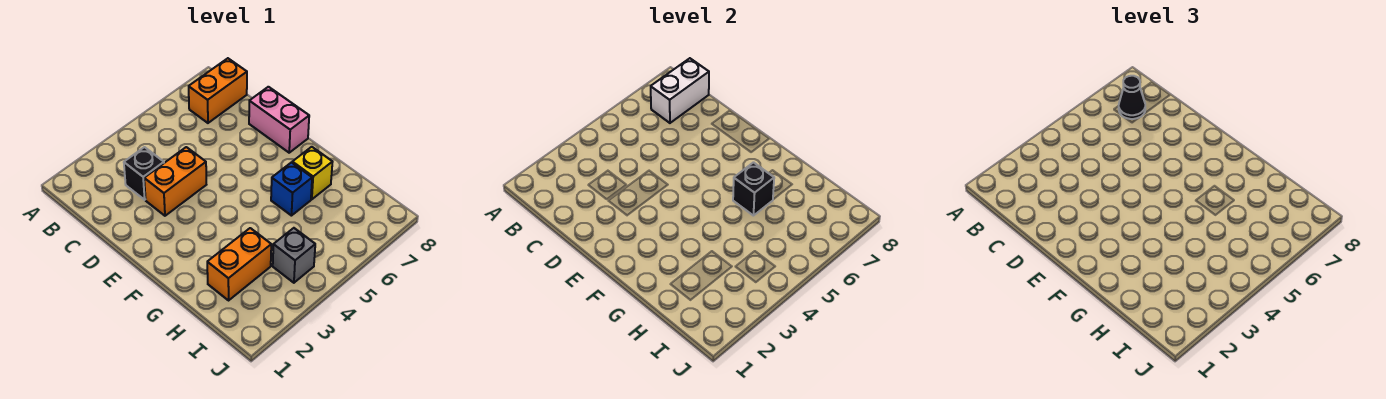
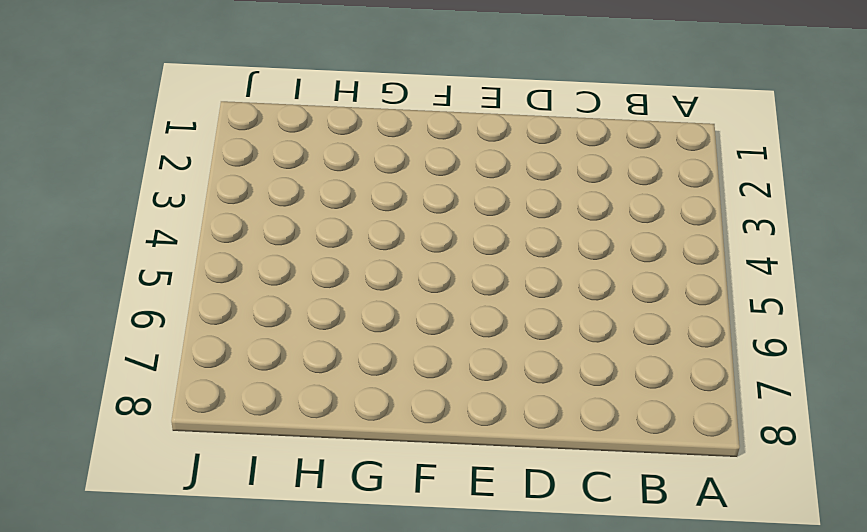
none -> orange brick B7:B8 level 1
none -> black brick C3 level 1

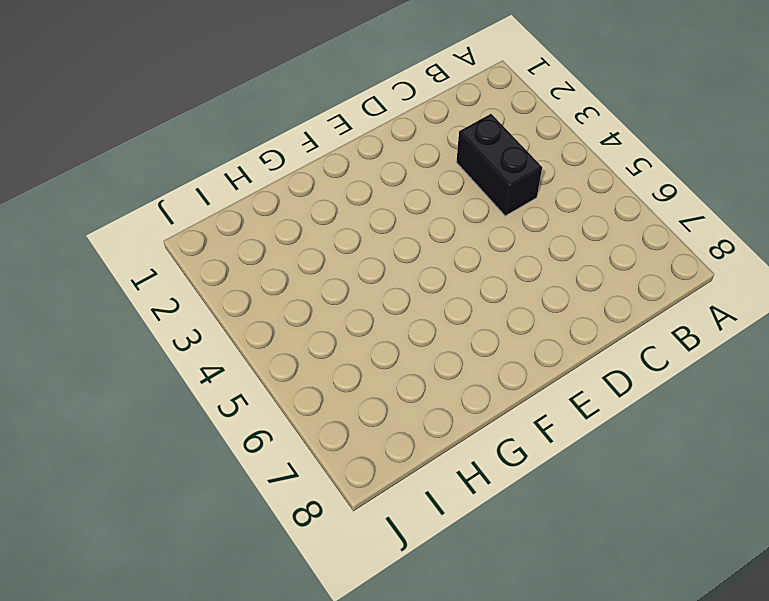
black brick C3:C4 level 1 -> black brick C3 level 1
none -> orange brick B7:B8 level 1
none -> orange brick D3:D4 level 1

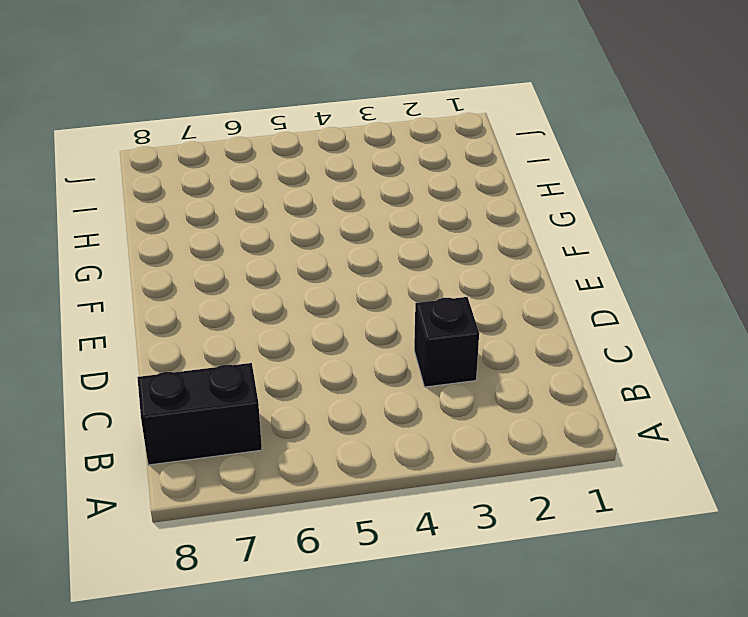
black brick B7:B8 level 1 -> orange brick B7:B8 level 1
none -> orange brick D3:D4 level 1
none -> pink brick D8:E8 level 1

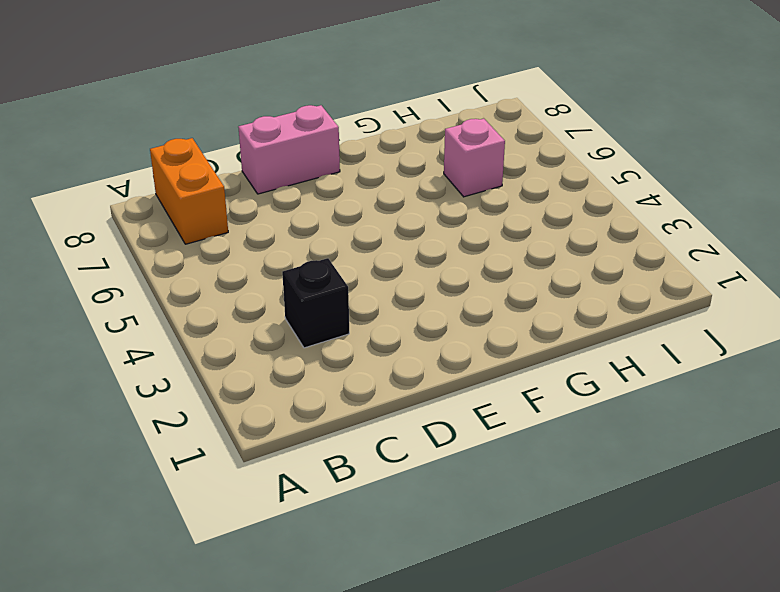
pink brick H6 level 1 -> none
none -> orange brick D3:D4 level 1
none -> blue brick G6 level 1

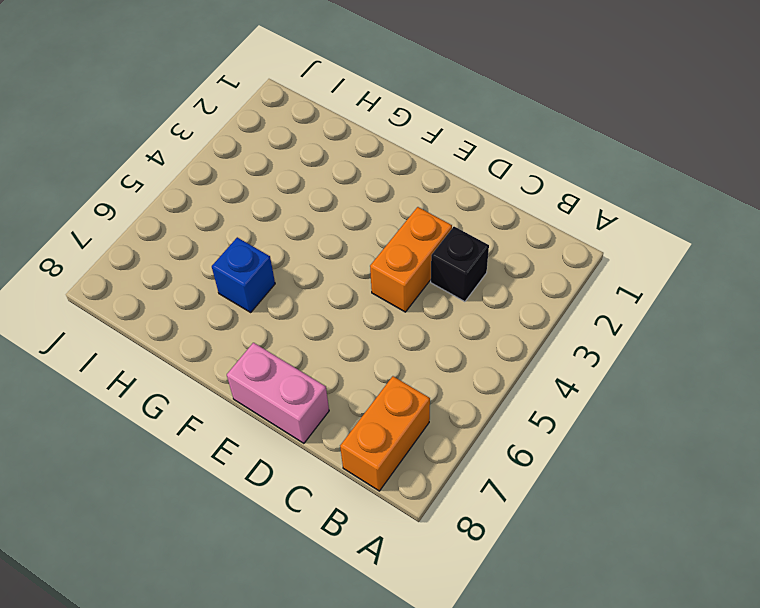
none -> yellow brick G7 level 1
none -> orange brick H2:H3 level 1

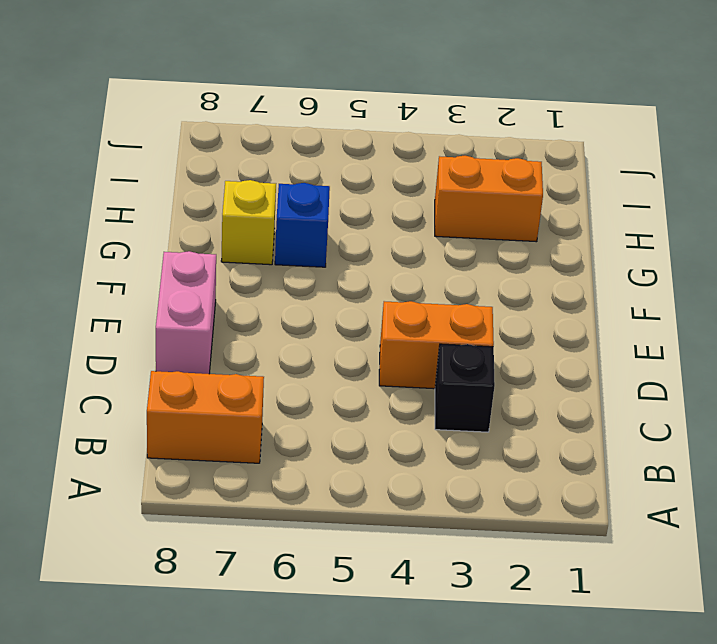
none -> grey brick I4 level 1
none -> white brick B7:B8 level 2

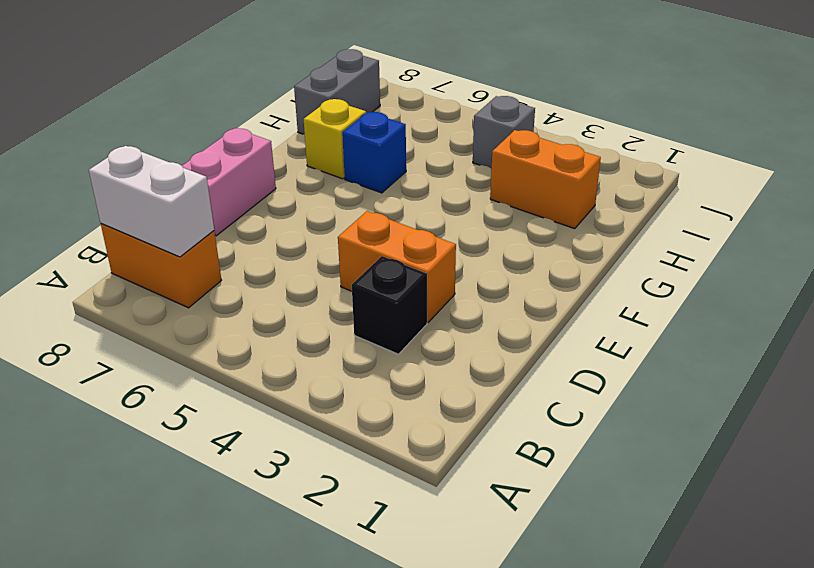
grey brick H8:I8 level 1 -> none
none -> black brick G6 level 2
none -> black cone B7 level 3

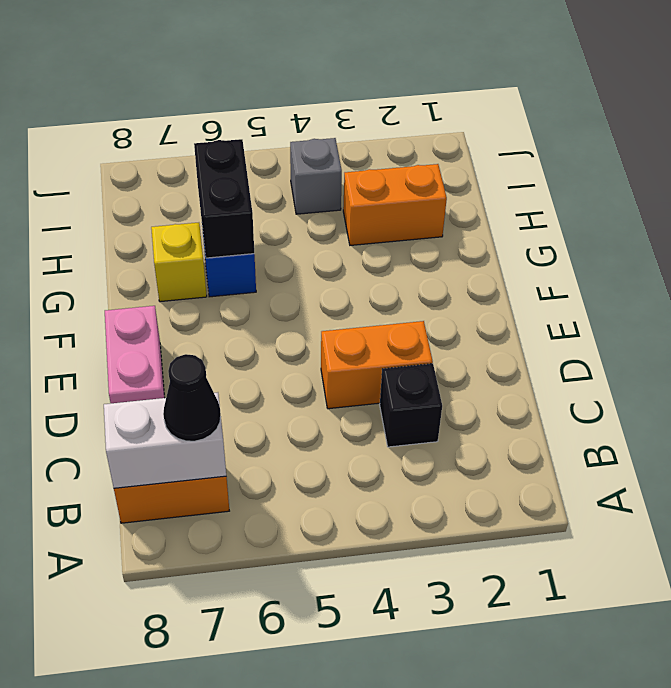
black brick G6:H6 level 2 -> black brick G6 level 2

